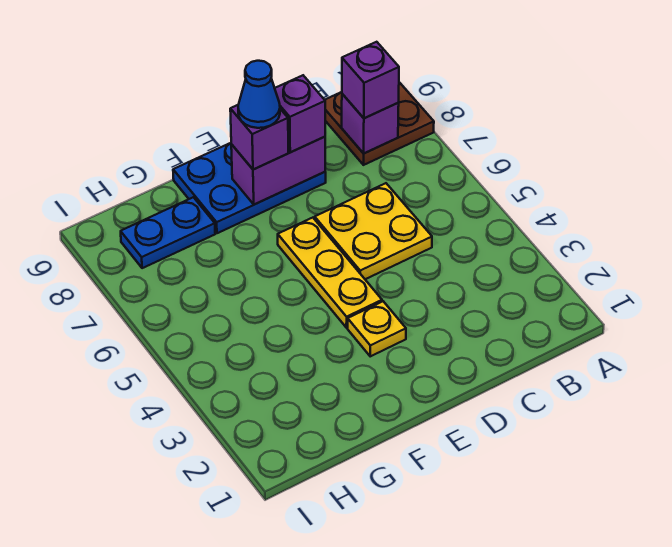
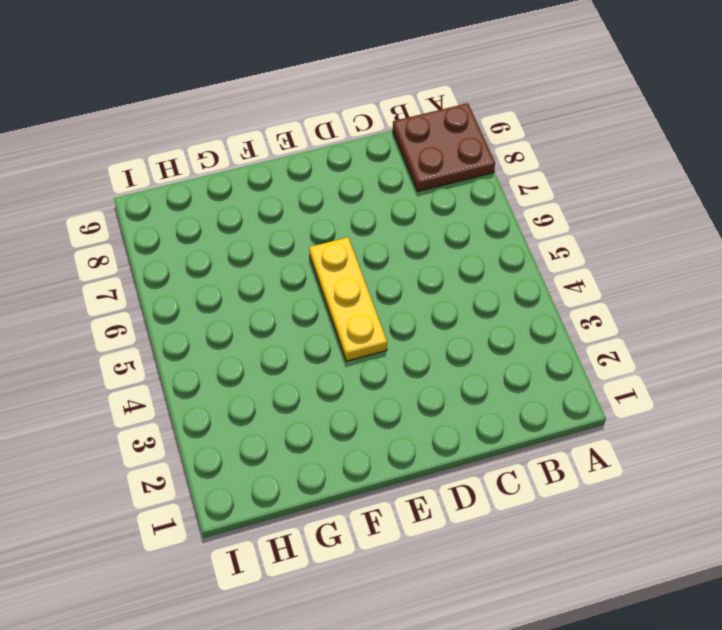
none -> yellow plate C5:D6 level 1
none -> blue plate D8:F9 level 1
none -> yellow plate E3 level 1

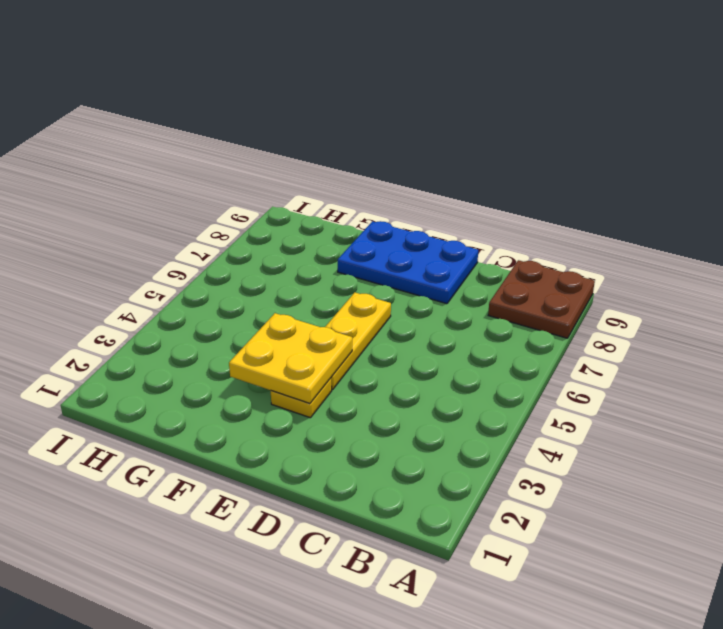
yellow plate E3:F4 level 2 -> yellow plate C5:D6 level 1
none -> blue plate G8:H8 level 1
none -> purple brick B8 level 2
none -> purple brick D8:E8 level 2

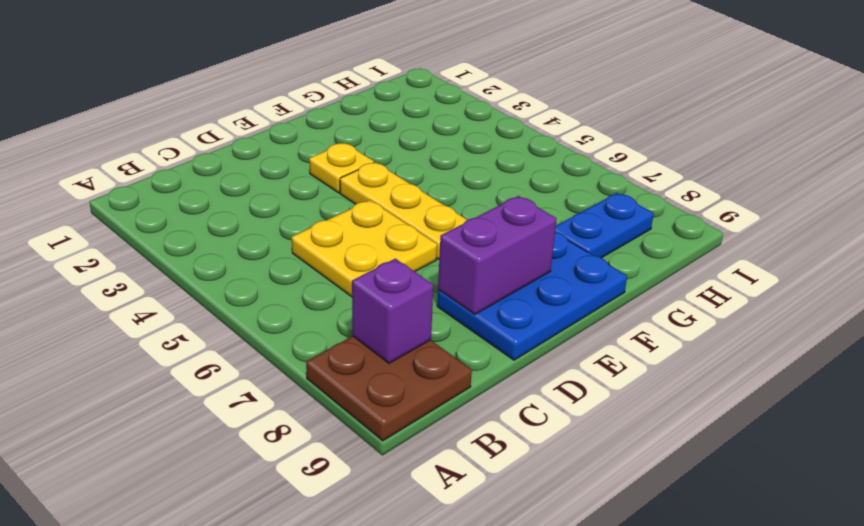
none -> purple brick B8 level 3
none -> purple brick D8 level 3
none -> purple brick E8 level 3

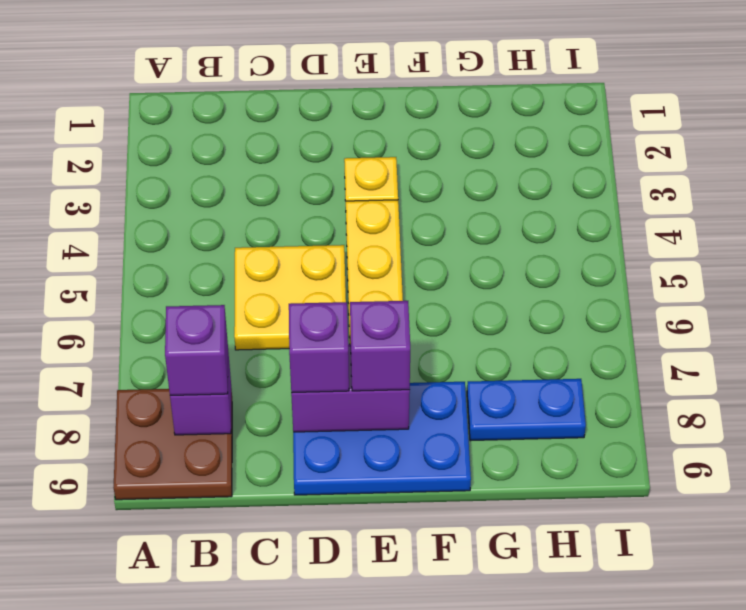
none -> blue cone E8 level 4

